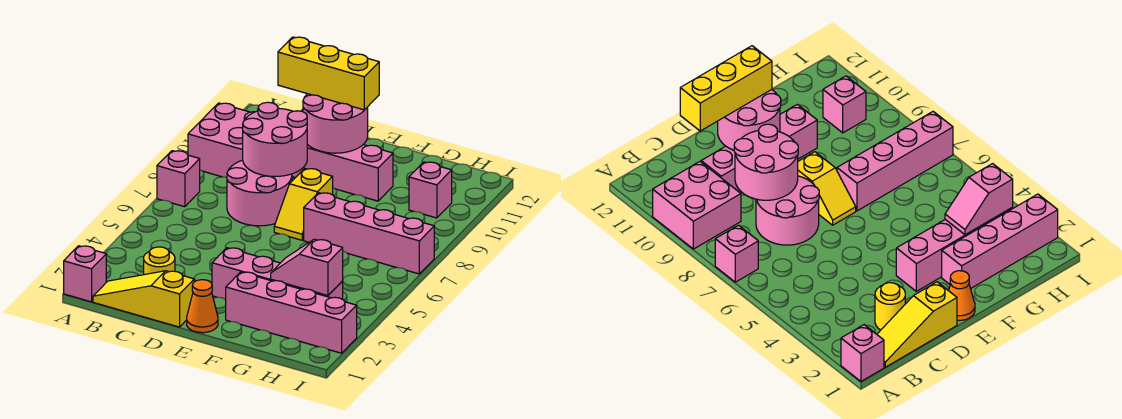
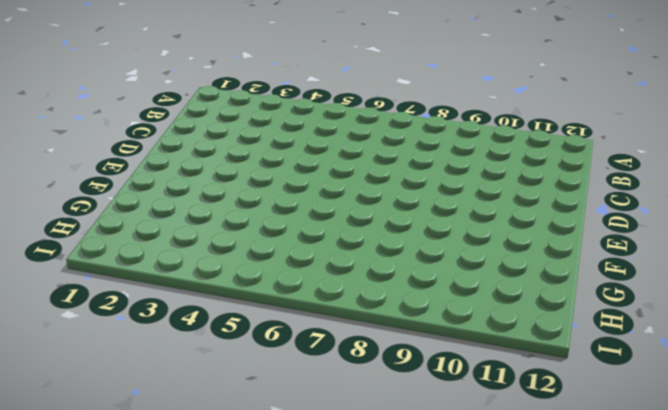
none -> pink brick A1 level 1
none -> pink brick A7 level 1
none -> pink brick A9:B10 level 1

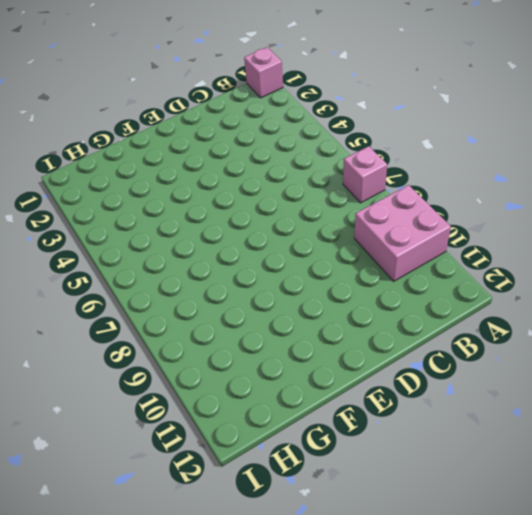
none -> yellow slope B1:D1 level 1 top D
none -> yellow round brick C2 level 1
none -> pink round brick C7:D8 level 1

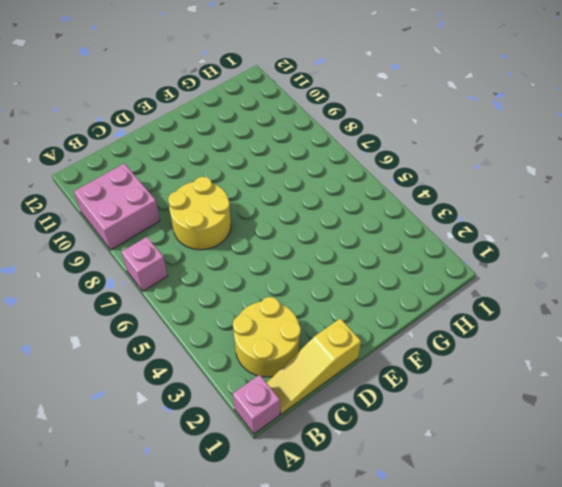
yellow round brick B2:C3 level 1 -> yellow round brick C2 level 1
yellow round brick C7:D8 level 1 -> pink round brick C7:D8 level 1
none -> pink brick C10:F10 level 1
none -> orange cone E1 level 1
none -> pink brick E3:H3 level 1

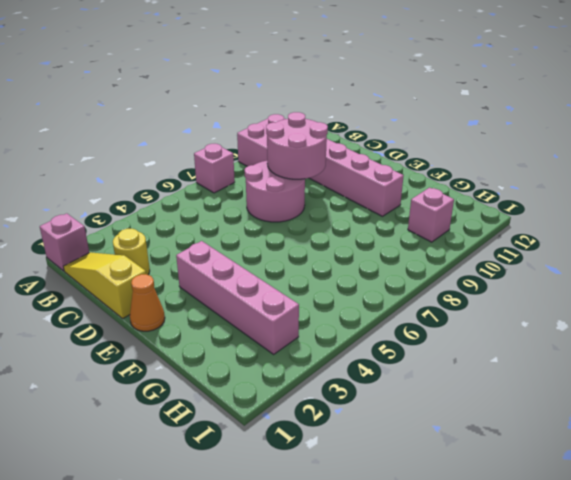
none -> yellow slope E7:E8 level 1 top 8
none -> pink brick F2:I2 level 1
none -> pink brick F7:I7 level 1

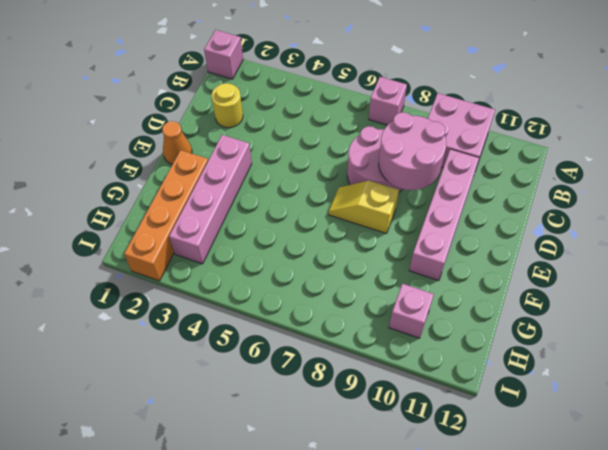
orange brick F2:I2 level 1 -> pink brick F2:I2 level 1
none -> yellow slope B1:D1 level 1 top D
none -> pink brick F7:I7 level 1
none -> pink round brick D10:E11 level 2

